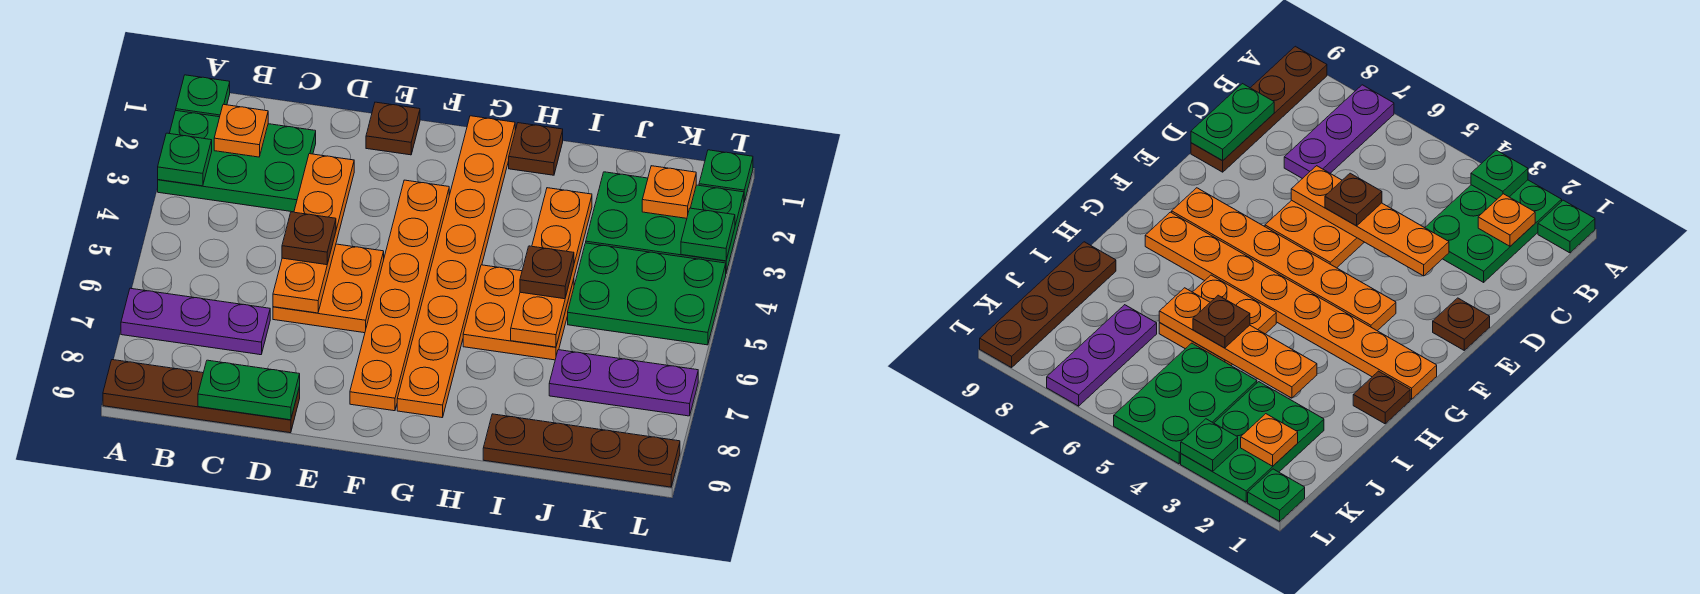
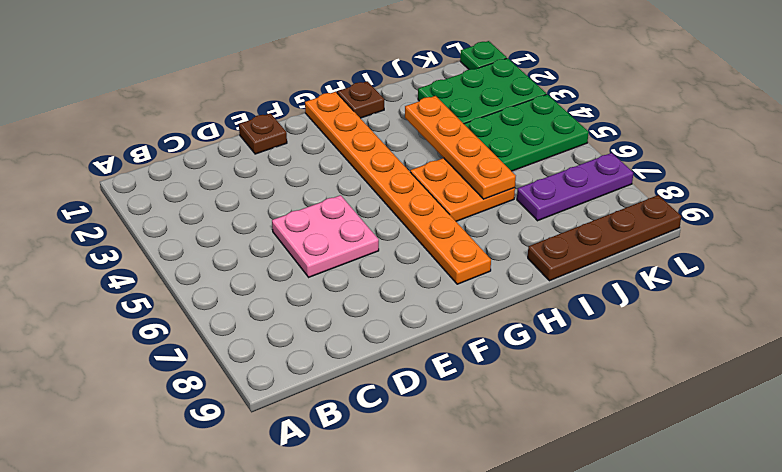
pink plate D5:E6 level 1 -> orange plate D5:E6 level 1
none -> green plate A1 level 1
none -> green plate A2:C3 level 1
none -> purple plate A7:C7 level 1

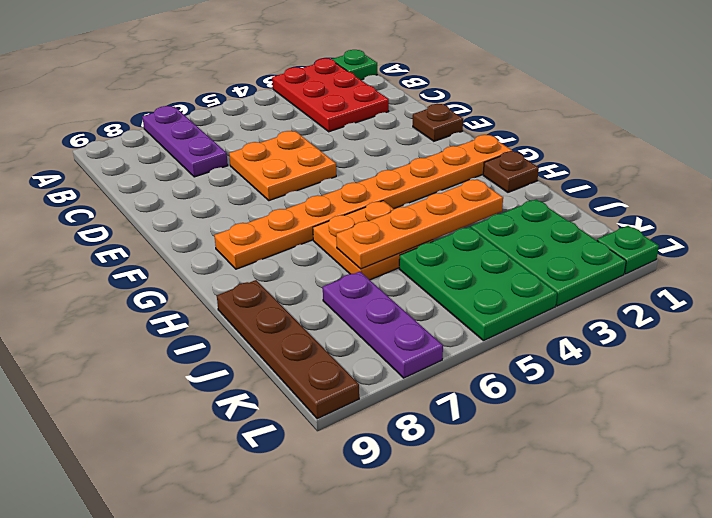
red plate A2:C3 level 1 -> green plate A2:C3 level 1
none -> brown plate A9:D9 level 1
none -> orange plate F3:F8 level 1
none -> green plate A3 level 2

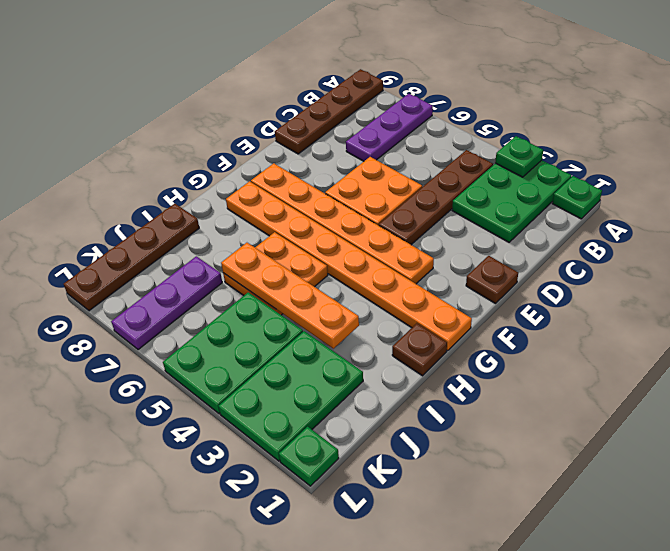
brown plate B4:E4 level 1 -> none
none -> orange plate B2 level 2
none -> green plate C9:D9 level 2
none -> orange plate D3:D6 level 2

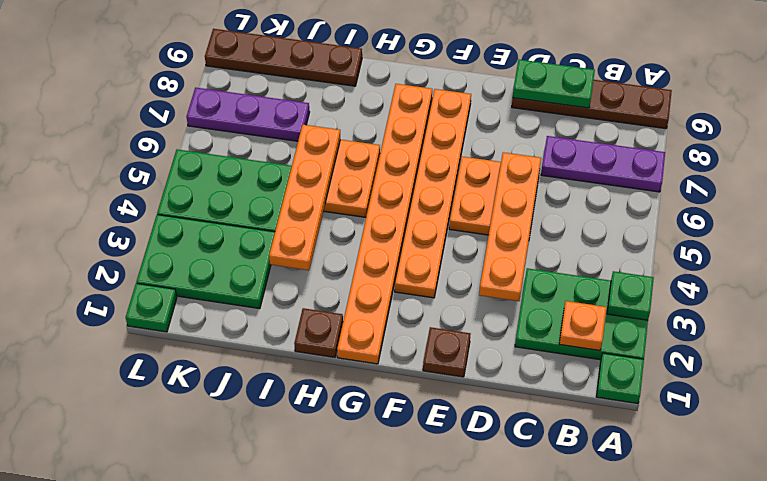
none -> orange plate K2 level 2
none -> green plate L3 level 2
none -> brown plate D5 level 3

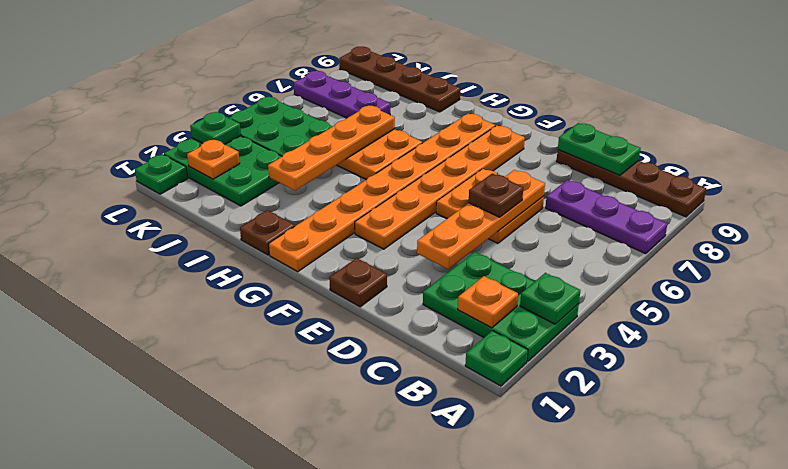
none -> brown plate I5 level 3

